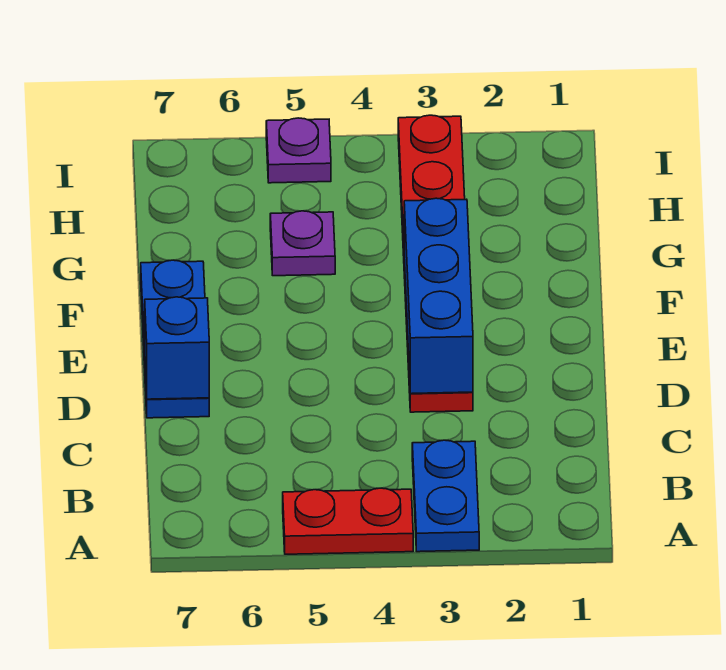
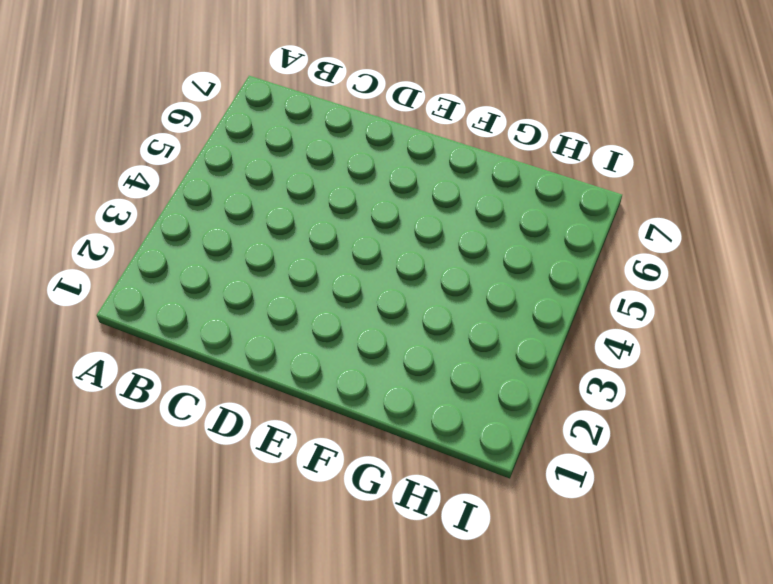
none -> blue plate A3:B3 level 1
none -> red plate A4:A5 level 1

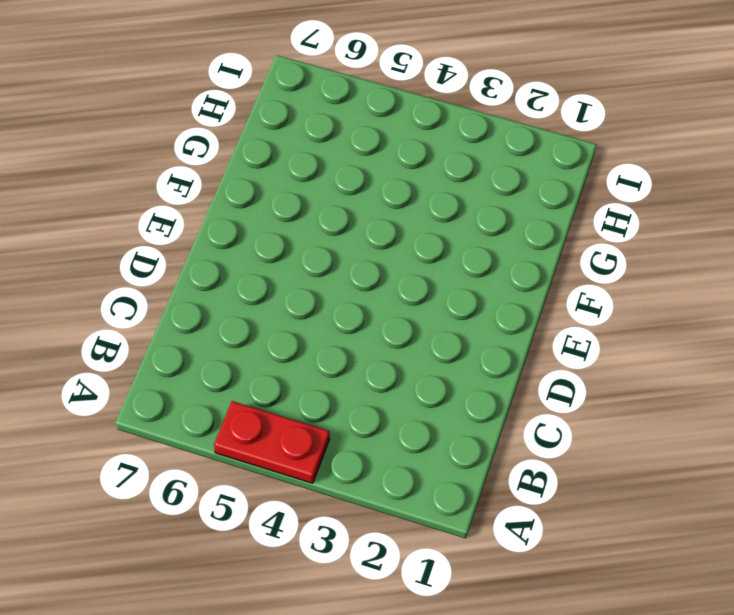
none -> blue plate A3:B3 level 1
none -> red plate D3:I3 level 1

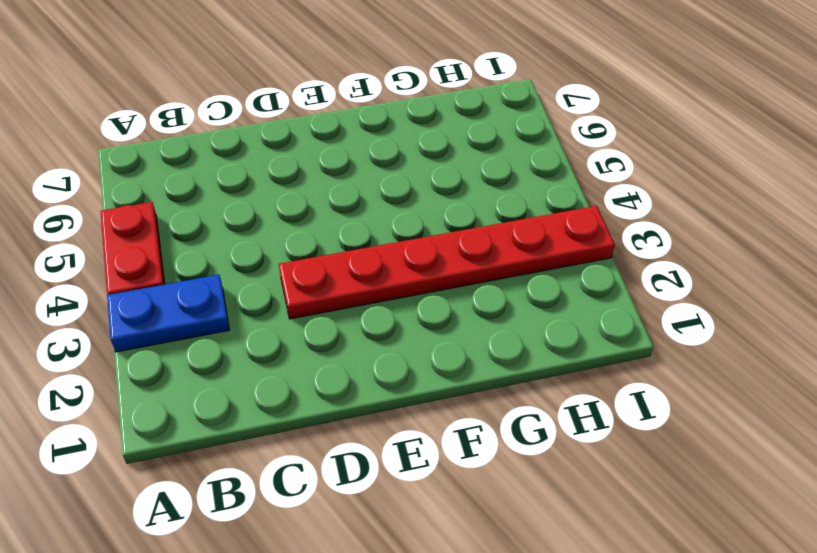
none -> blue plate D7:F7 level 1
none -> purple plate G5 level 1

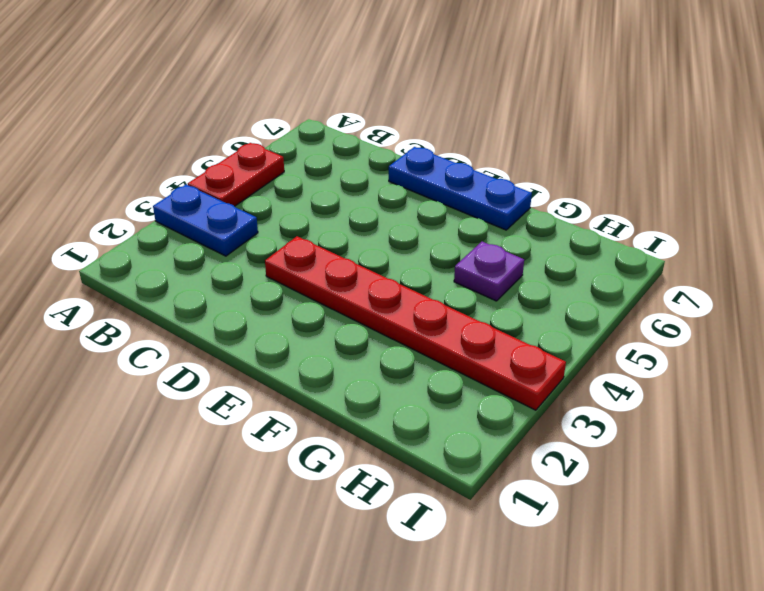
none -> purple plate I5 level 1
none -> blue brick D3:F3 level 2

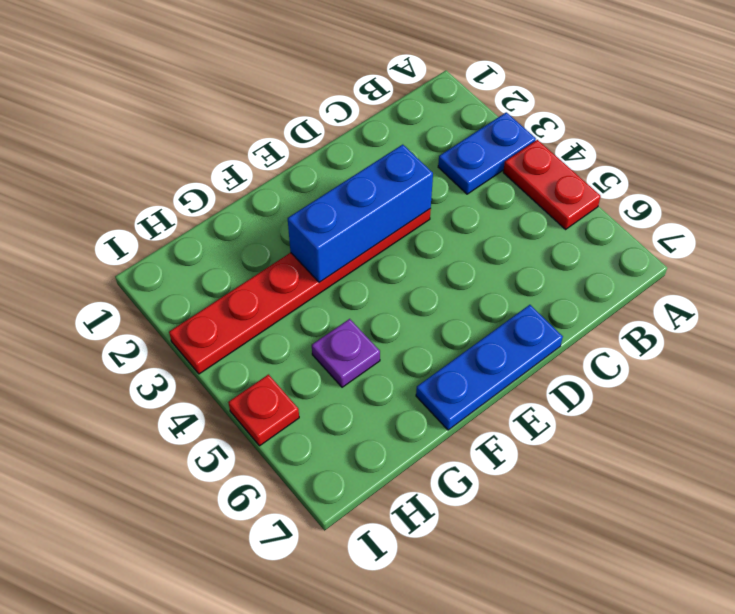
red plate I5 level 1 -> purple plate I5 level 1
none -> blue brick D7 level 2

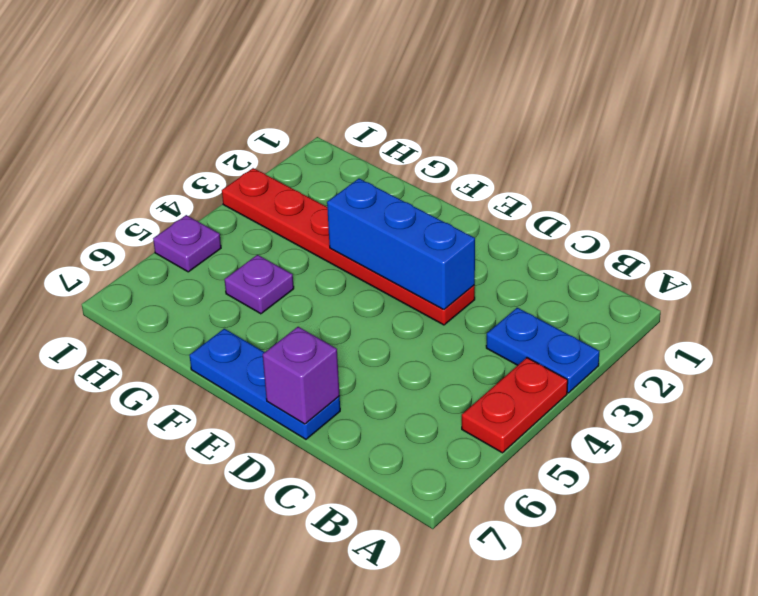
purple brick D7 level 2 -> blue brick D7 level 2

